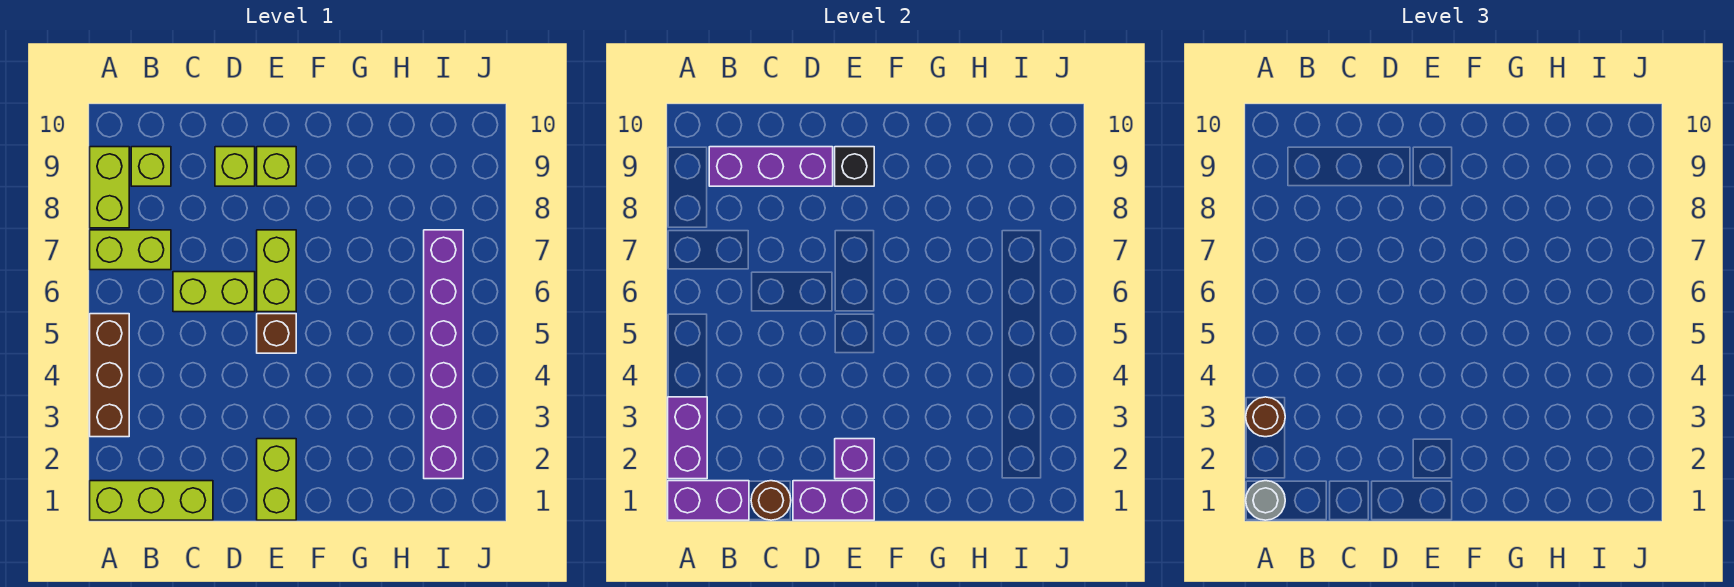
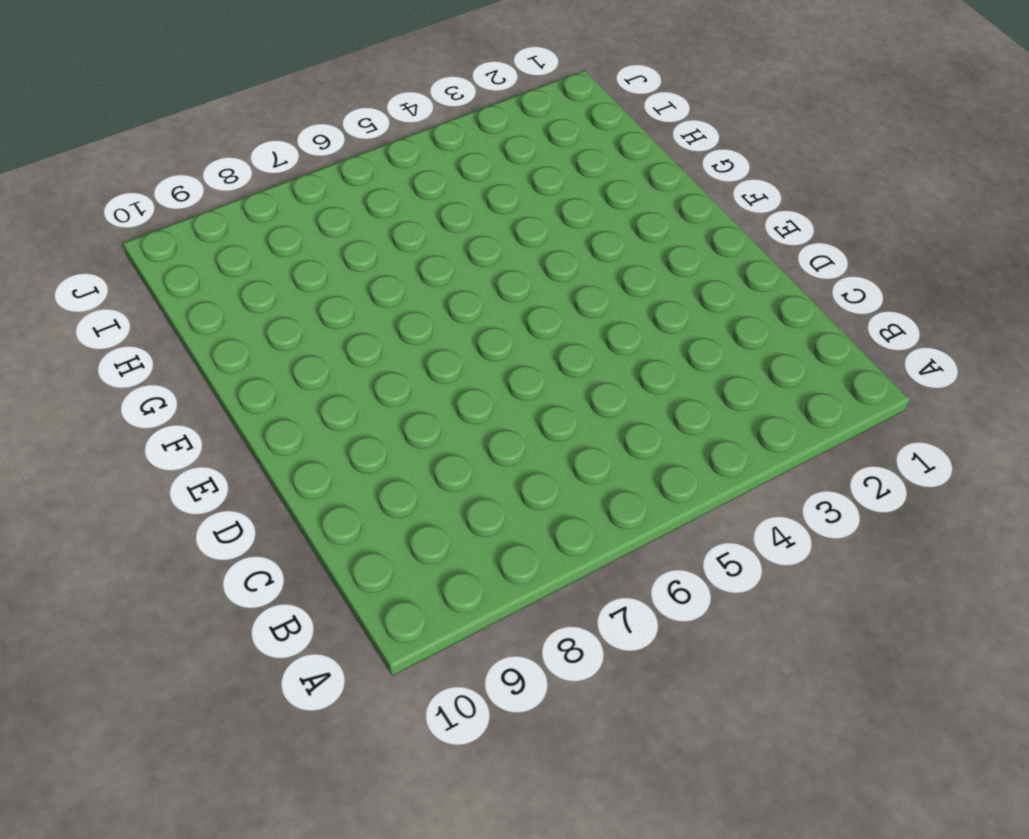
none -> lime brick A1:C1 level 1
none -> brown brick A3:A5 level 1
none -> lime brick A7:B7 level 1

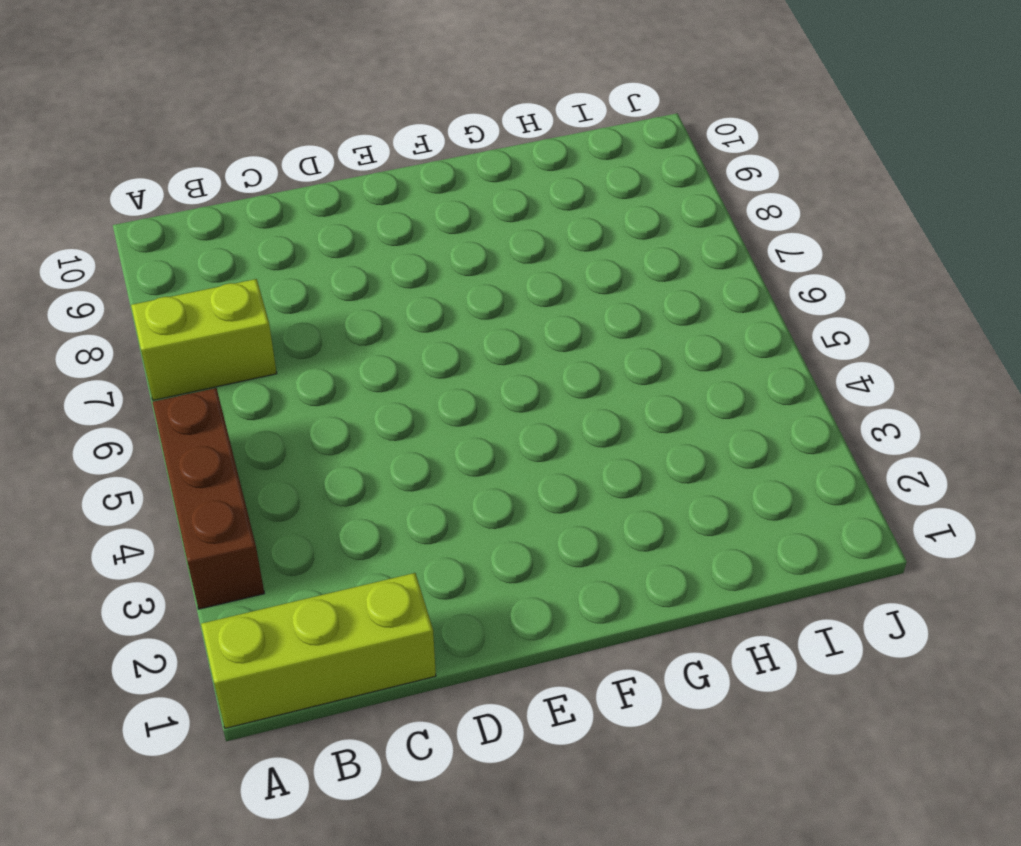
none -> lime brick A8:A9 level 1
none -> lime brick B9 level 1
none -> lime brick C6:D6 level 1

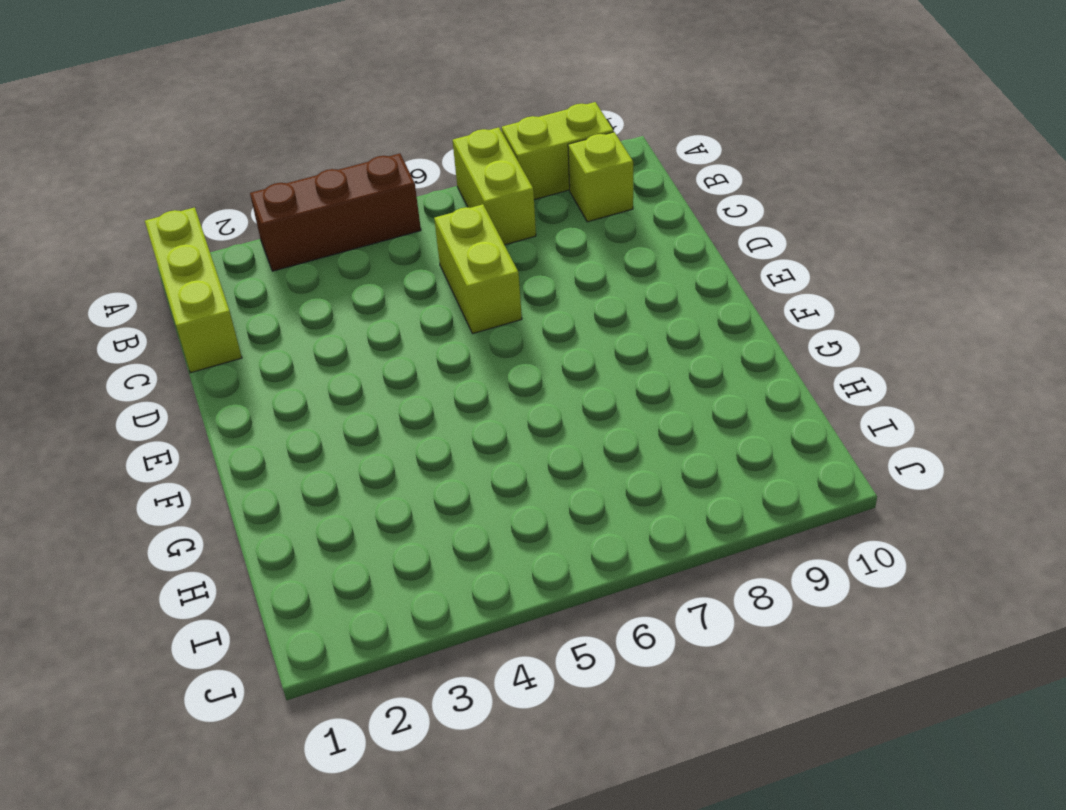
none -> lime brick D9 level 1
none -> lime brick E1:E2 level 1
none -> brown brick E5 level 1

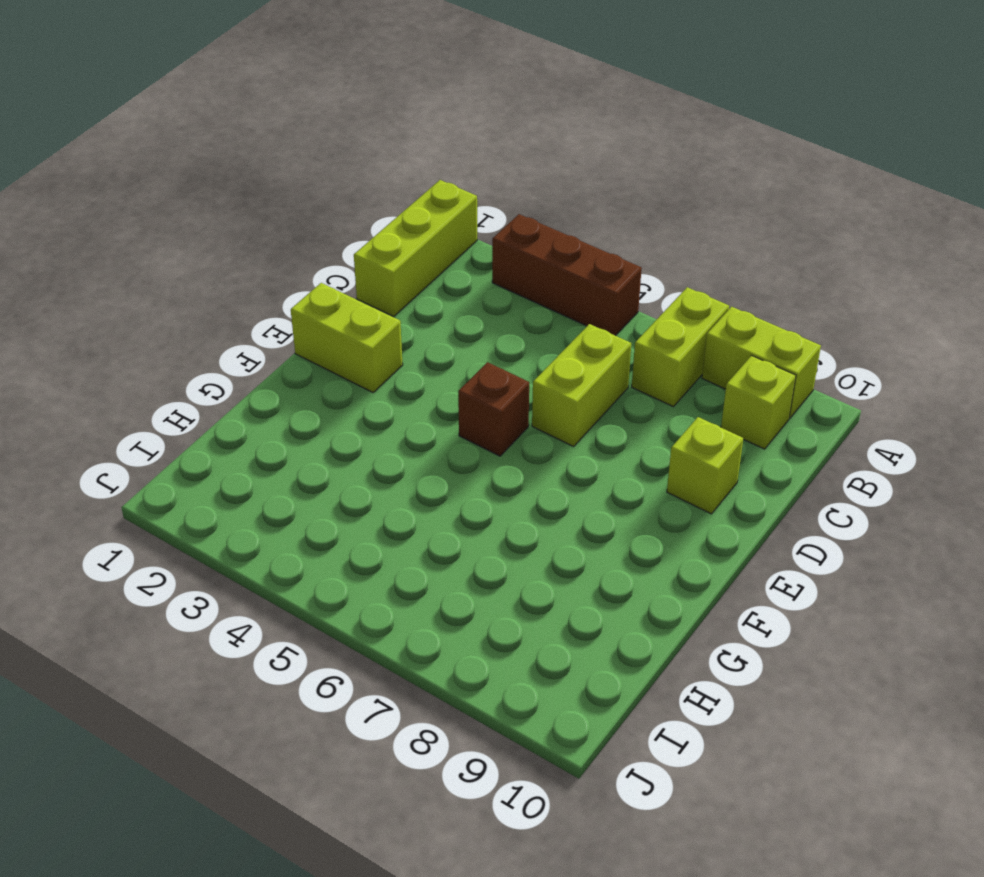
none -> lime brick E6:E7 level 1
none -> lime brick E9 level 1
none -> purple brick I2:I7 level 1

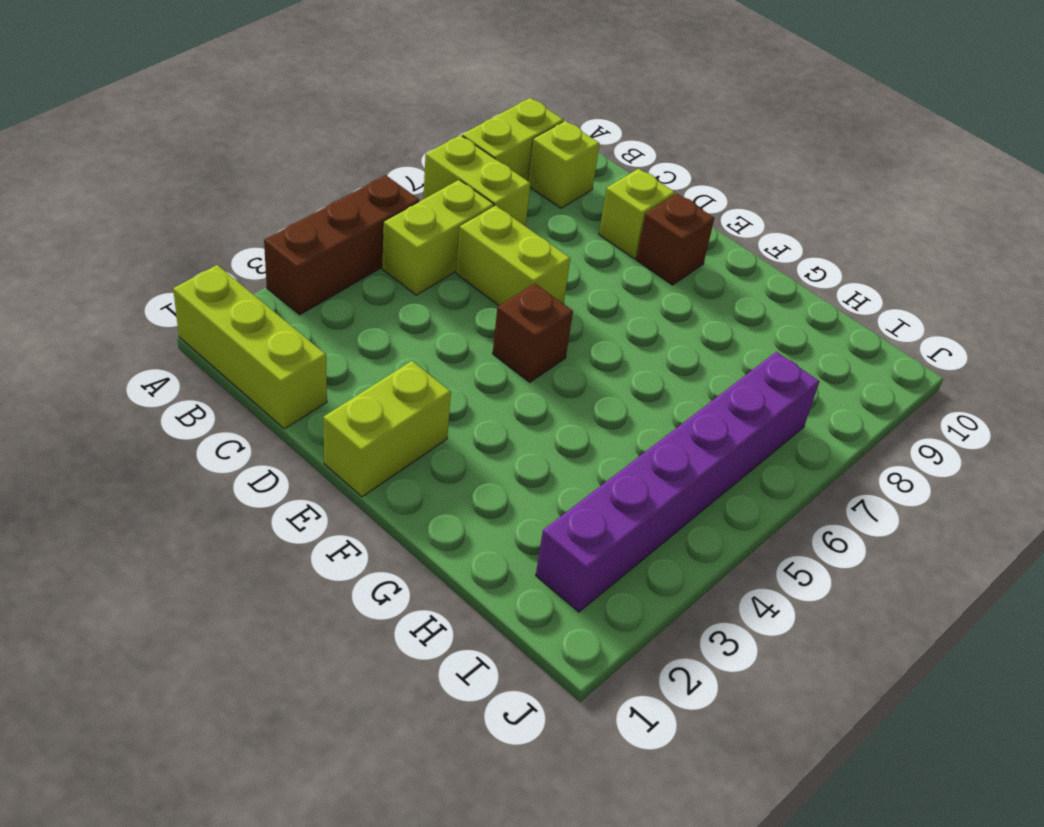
lime brick B5:B6 level 1 -> lime brick E6:E7 level 1
brown brick E9 level 1 -> lime brick E9 level 1
none -> purple brick A1:B1 level 2
none -> purple brick A2:A3 level 2
none -> purple brick B9:D9 level 2

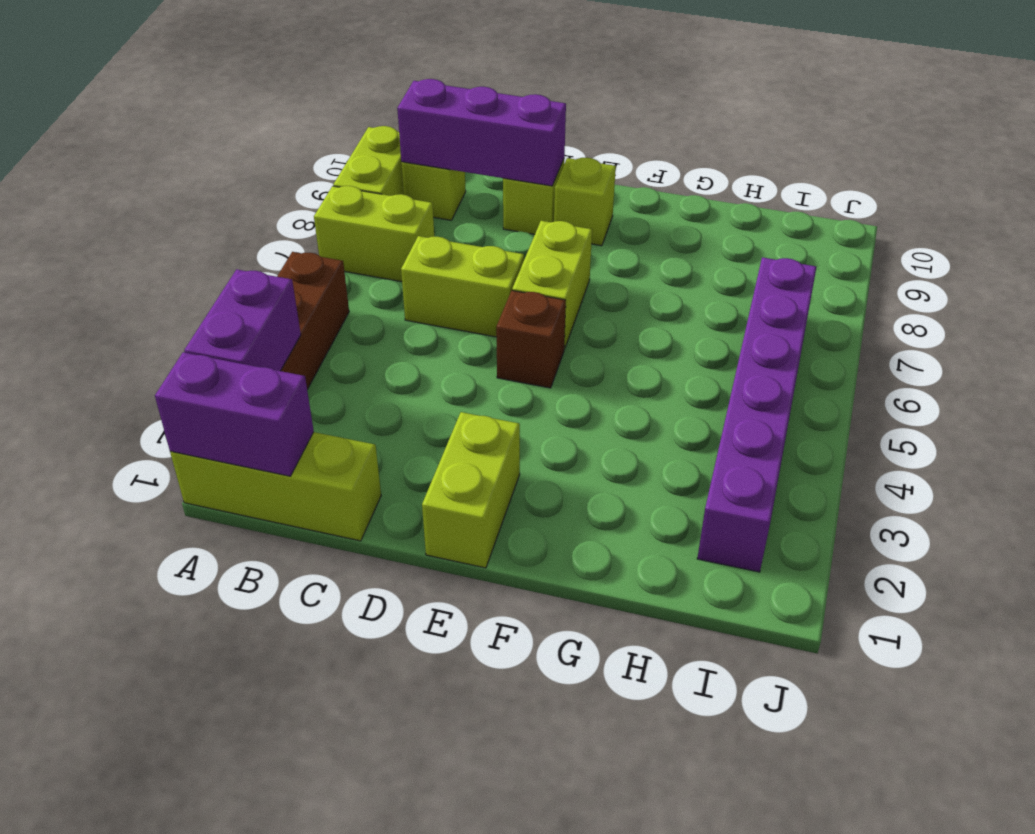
none -> brown round brick C1 level 2
none -> purple brick D1:E1 level 2
none -> purple brick E2 level 2

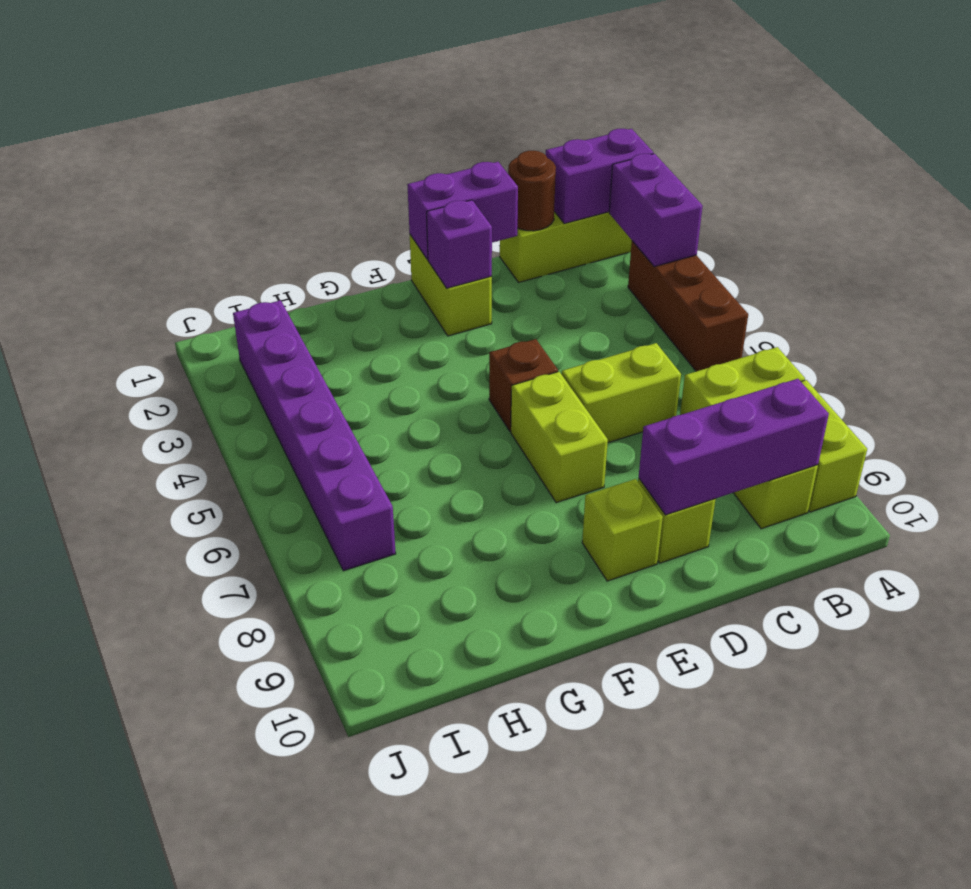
none -> black brick E9 level 2
none -> grey round brick A1 level 3
none -> brown round brick A3 level 3

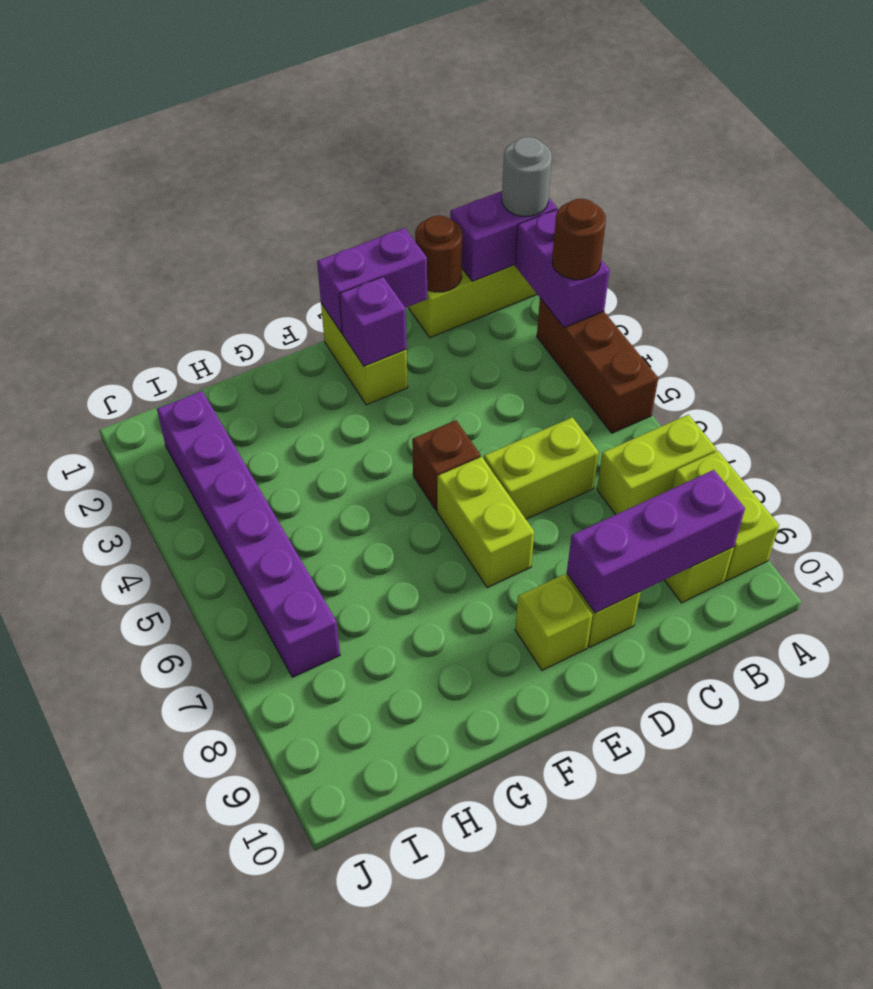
none -> black brick E9 level 2

